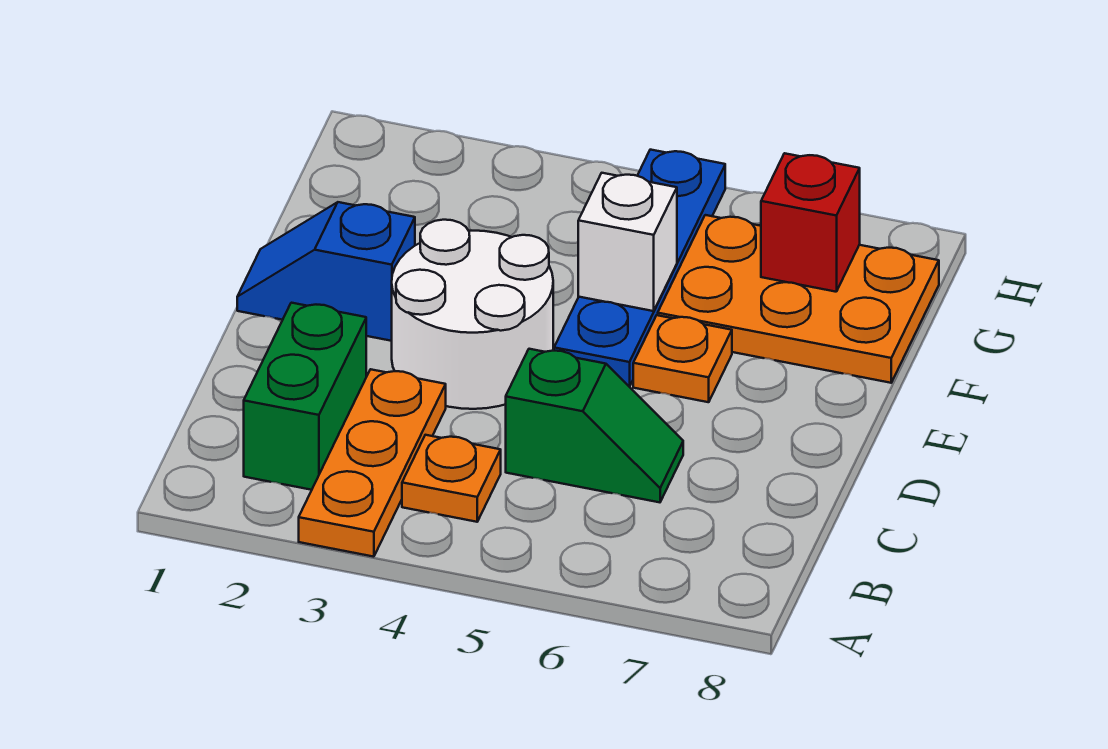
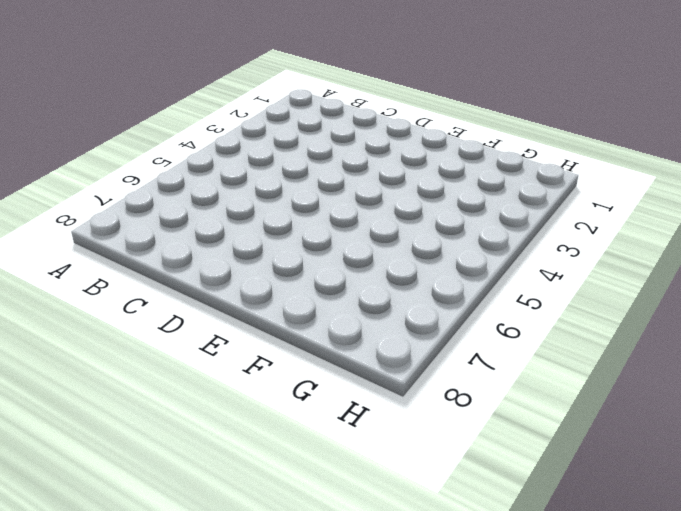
none -> orange plate A3:C3 level 1
none -> green brick B2:C2 level 1

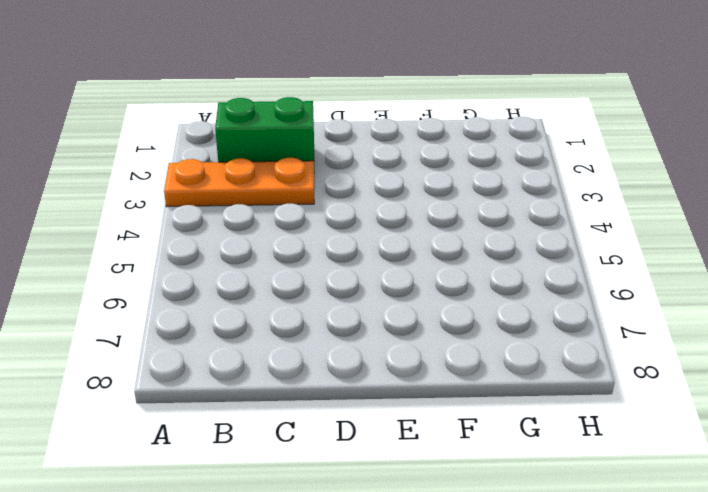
none -> orange plate B4 level 1
none -> green slope C5:C6 level 1 top 5

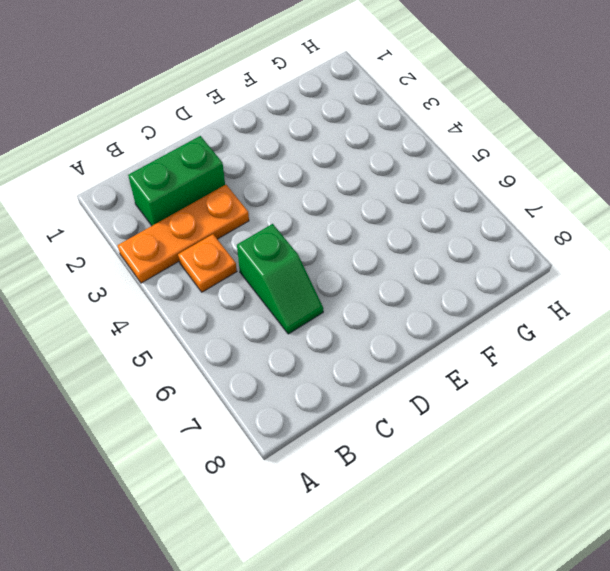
none -> white round brick D3:E4 level 1
none -> blue slope E1:E2 level 1 top 2

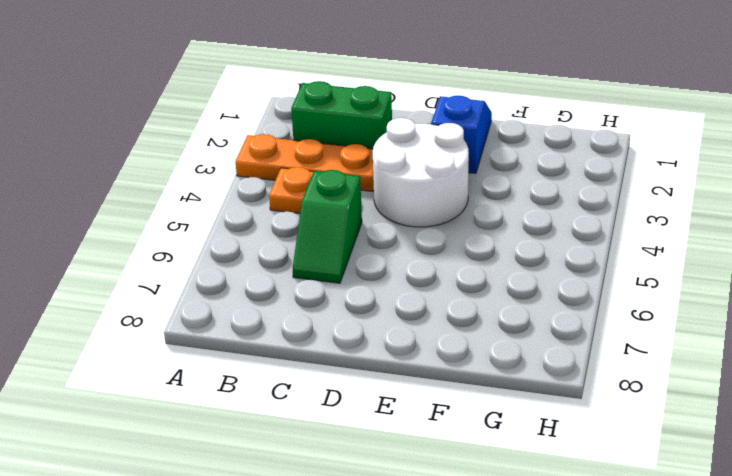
none -> blue plate E5:H5 level 1
none -> orange plate E6 level 1

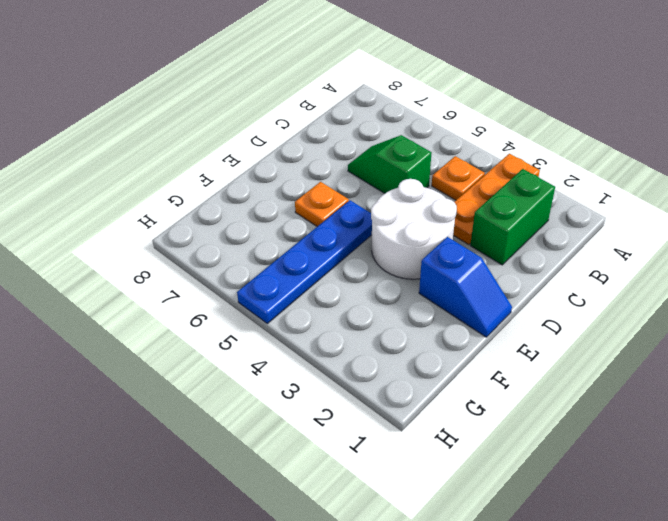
none -> orange plate F6:G8 level 1
none -> white brick F5 level 2

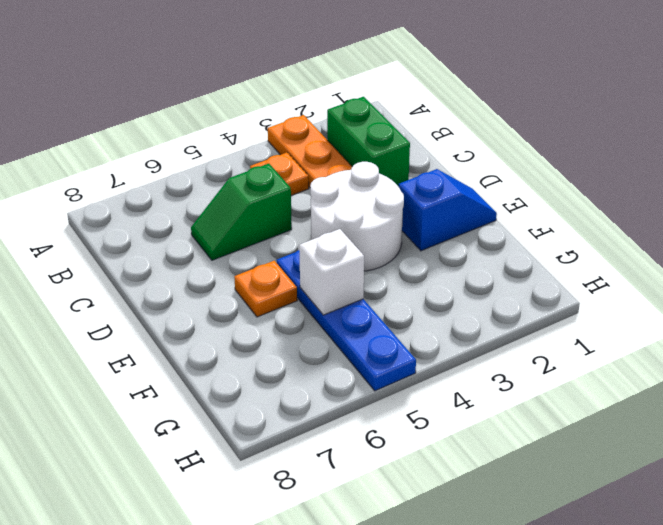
none -> orange plate F6:G8 level 1
none -> red brick G7 level 2

